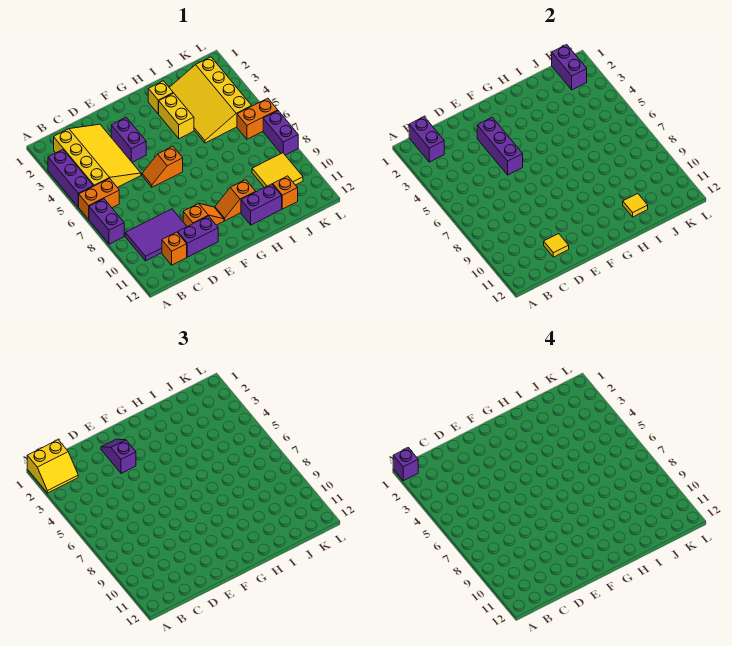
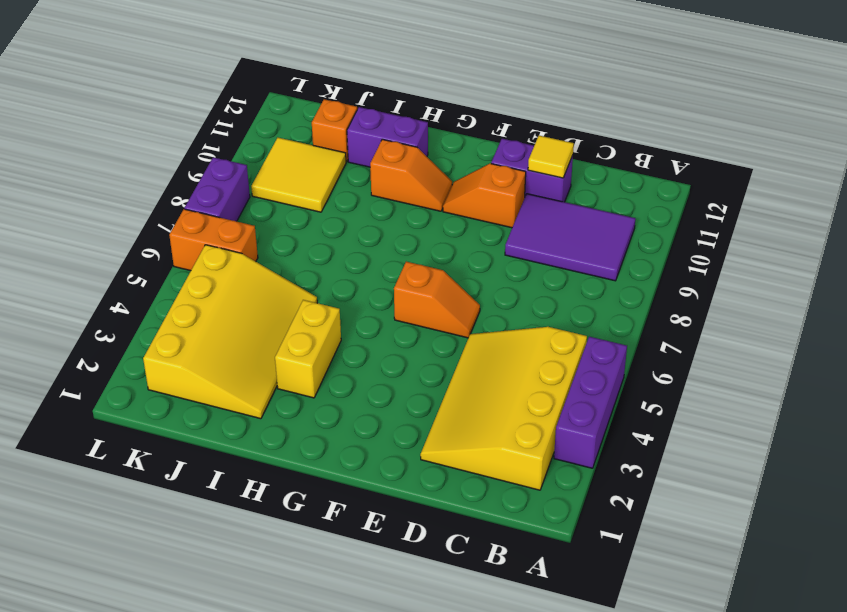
none -> orange brick A6:B6 level 1
none -> purple brick A7:A8 level 1
none -> orange brick C11 level 1

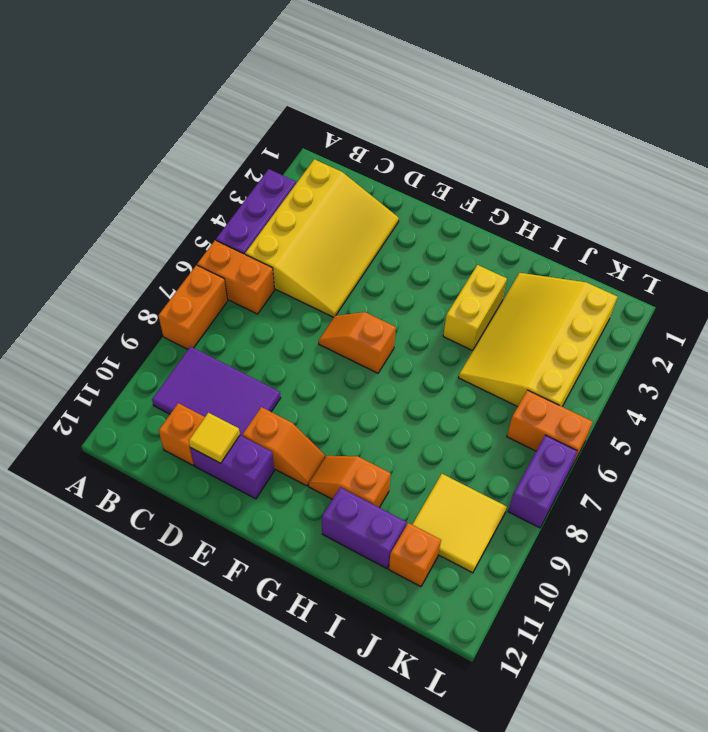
orange brick A7:A8 level 1 -> purple brick A7:A8 level 1
none -> purple brick E3:E4 level 1
none -> yellow brick H2 level 1
none -> purple brick B1:B2 level 2

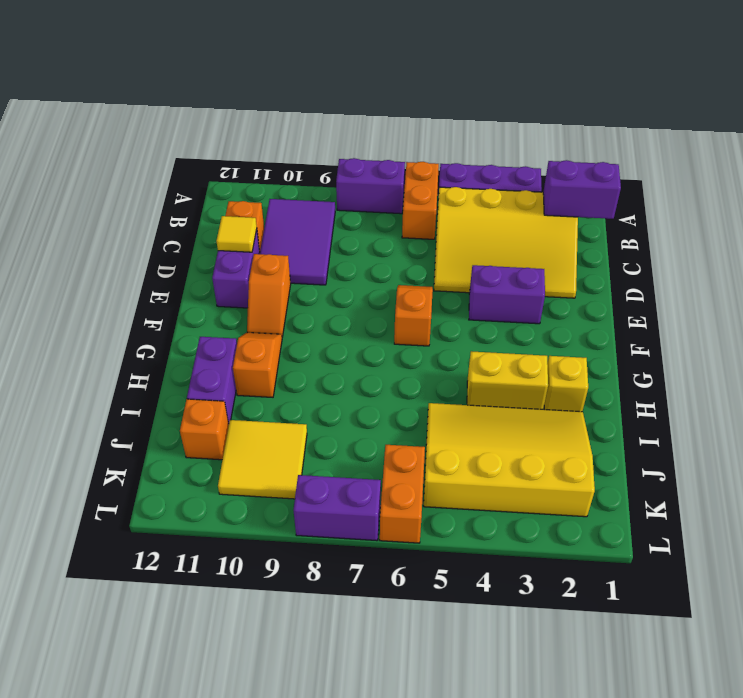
none -> purple brick E3:E5 level 2
none -> yellow tile I11 level 2
none -> purple brick K1:K2 level 2

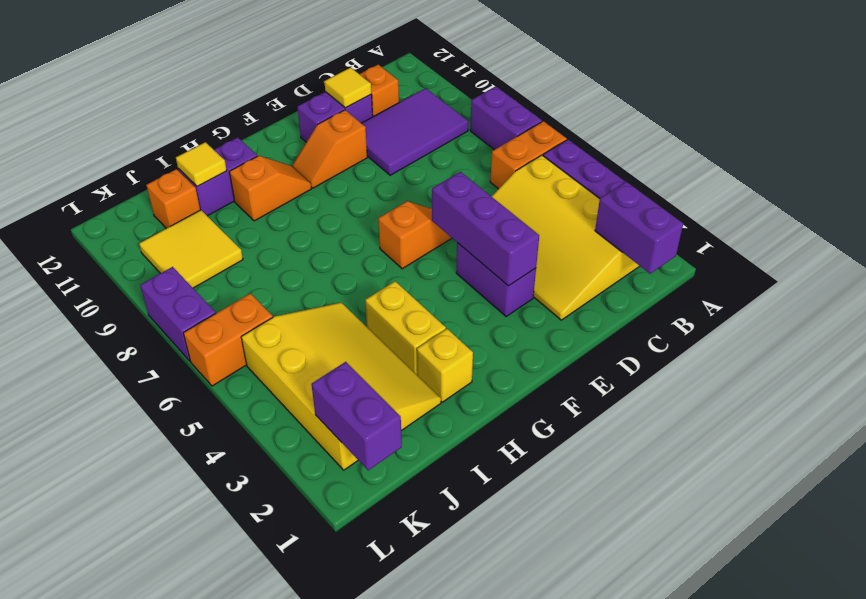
none -> yellow slope A1:B2 level 3 top 1
none -> purple slope E2:E3 level 3 top 3
none -> purple brick A1 level 4

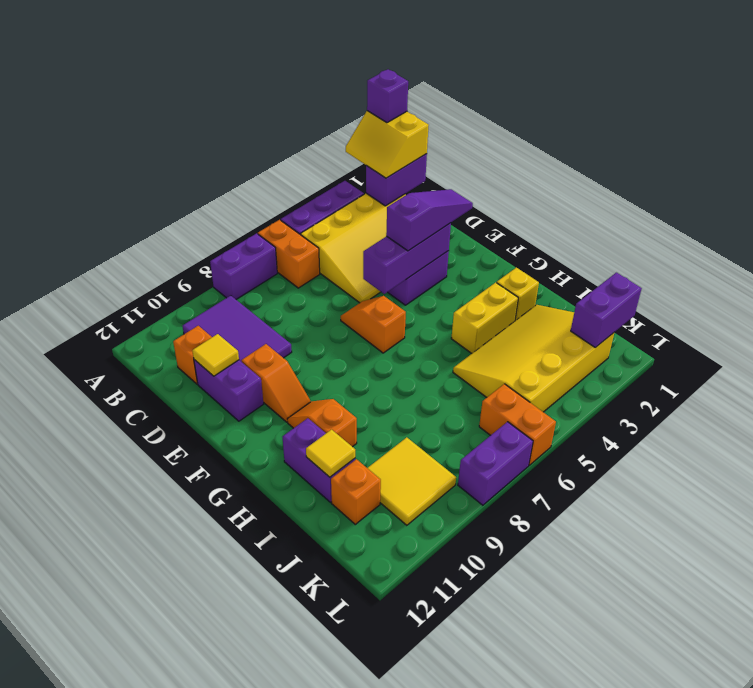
purple slope E2:E4 level 3 top 4 -> purple slope E2:E3 level 3 top 3

